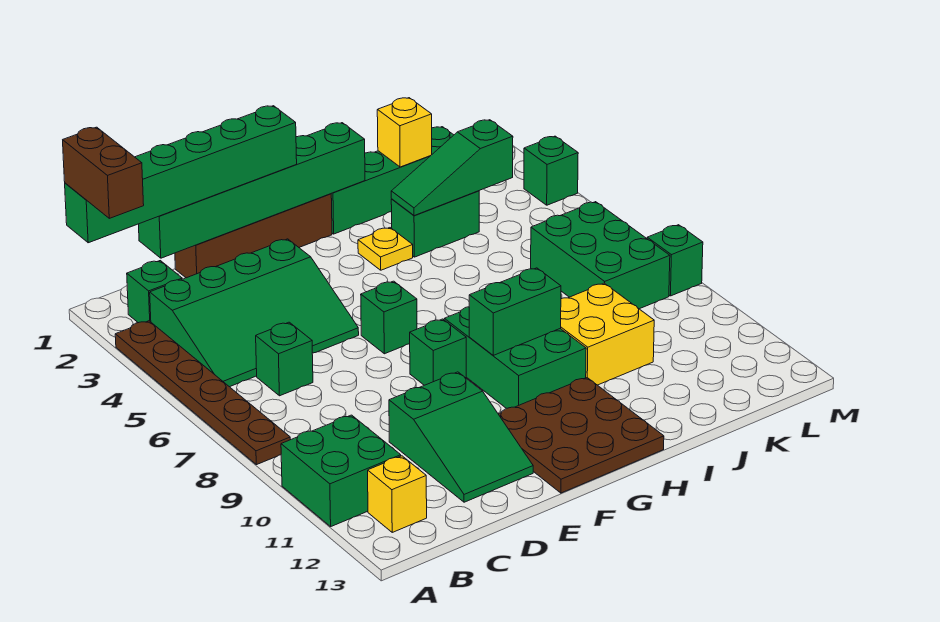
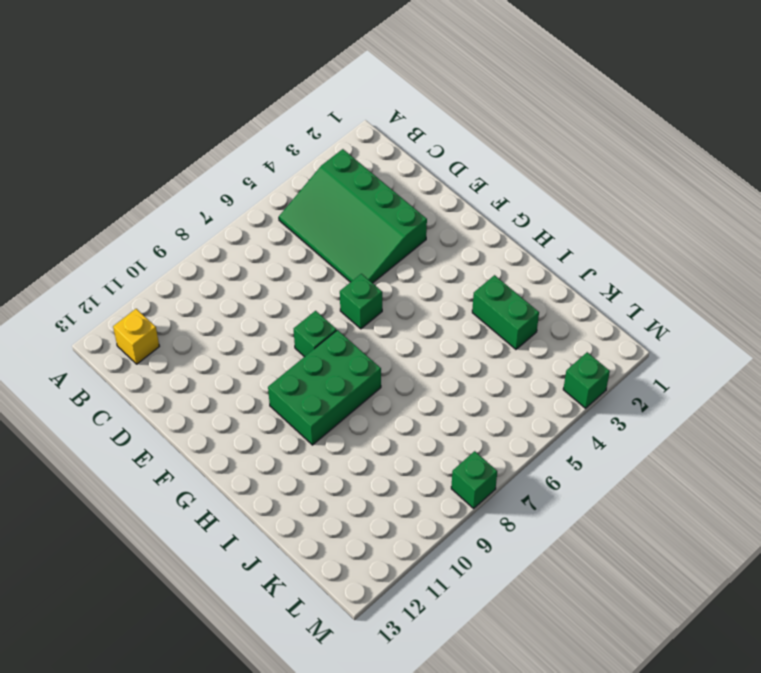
none -> brown plate A3:A8 level 1
none -> green brick A10:B11 level 1
none -> green brick B2 level 1

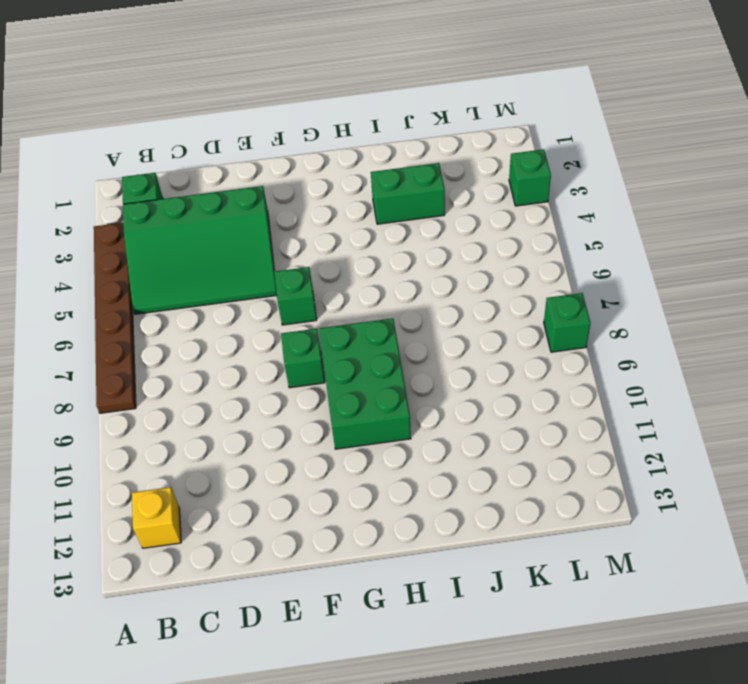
none -> green brick A10:B11 level 1
none -> green brick C6 level 1
none -> brown brick D1:G1 level 1

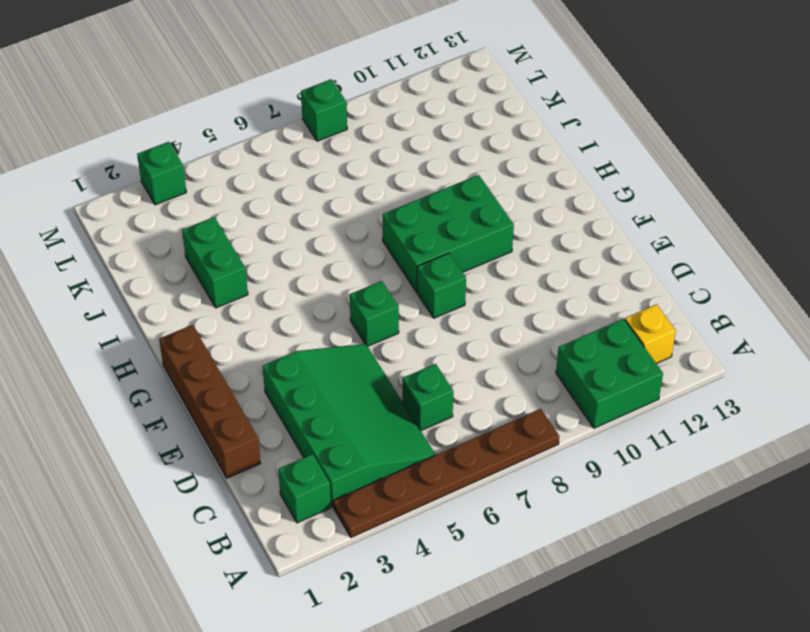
none -> green slope D10:E12 level 1 top 10
none -> brown plate F11:H13 level 1
none -> green brick H1:K1 level 1

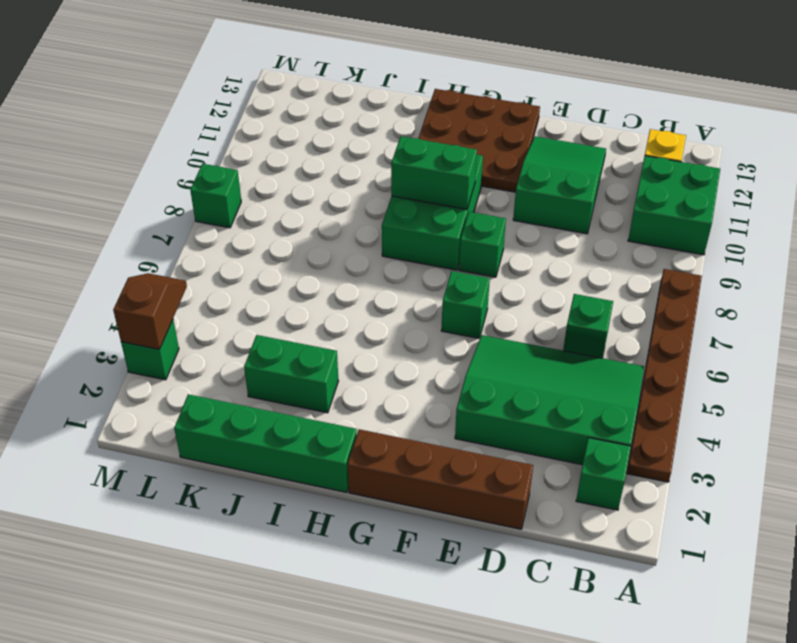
brown slope M3:M4 level 2 top 3 -> none
none -> yellow plate H3 level 1
none -> yellow brick I9:J10 level 1
none -> green brick K6:L8 level 1

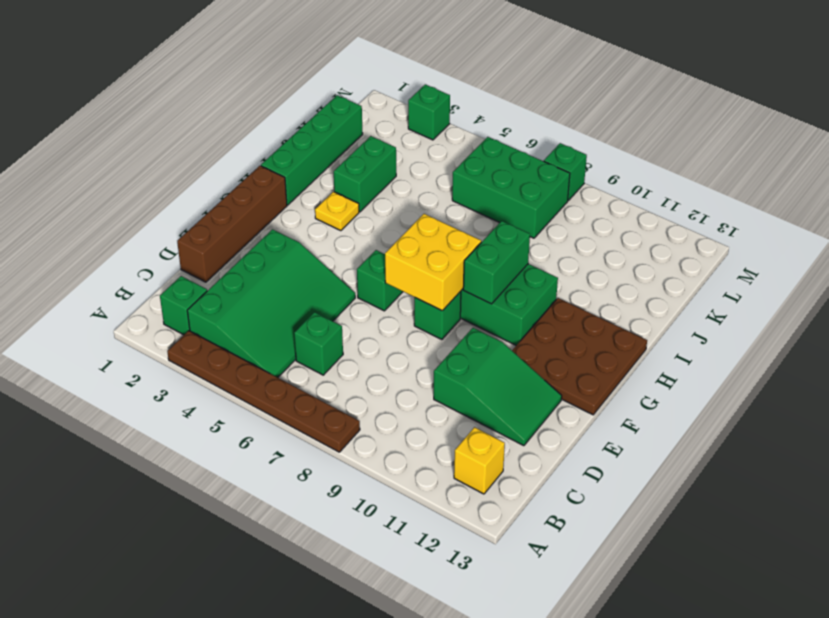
yellow brick F7:G8 level 2 -> yellow brick I9:J10 level 1
none -> green brick A10:B11 level 1
none -> green brick C1:H1 level 2
none -> green slope I3:K3 level 2 top K

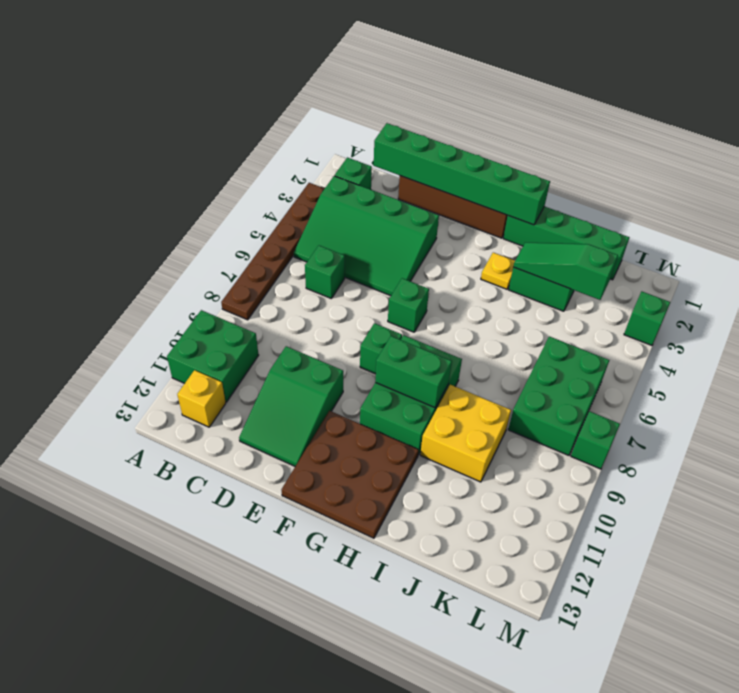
none -> yellow brick J1 level 2
none -> green brick A1:F1 level 3
none -> brown brick A1:A2 level 4

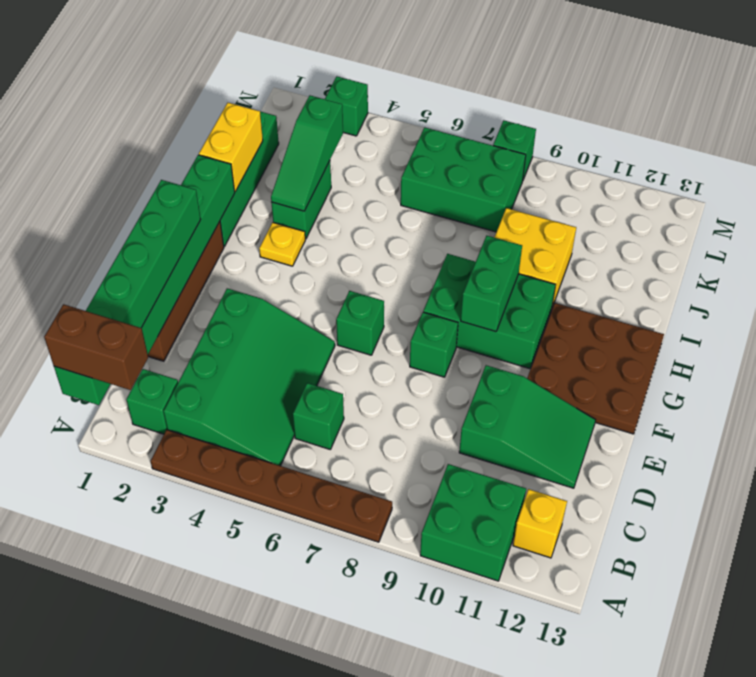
yellow brick I1:J1 level 2 -> yellow brick J1 level 2

